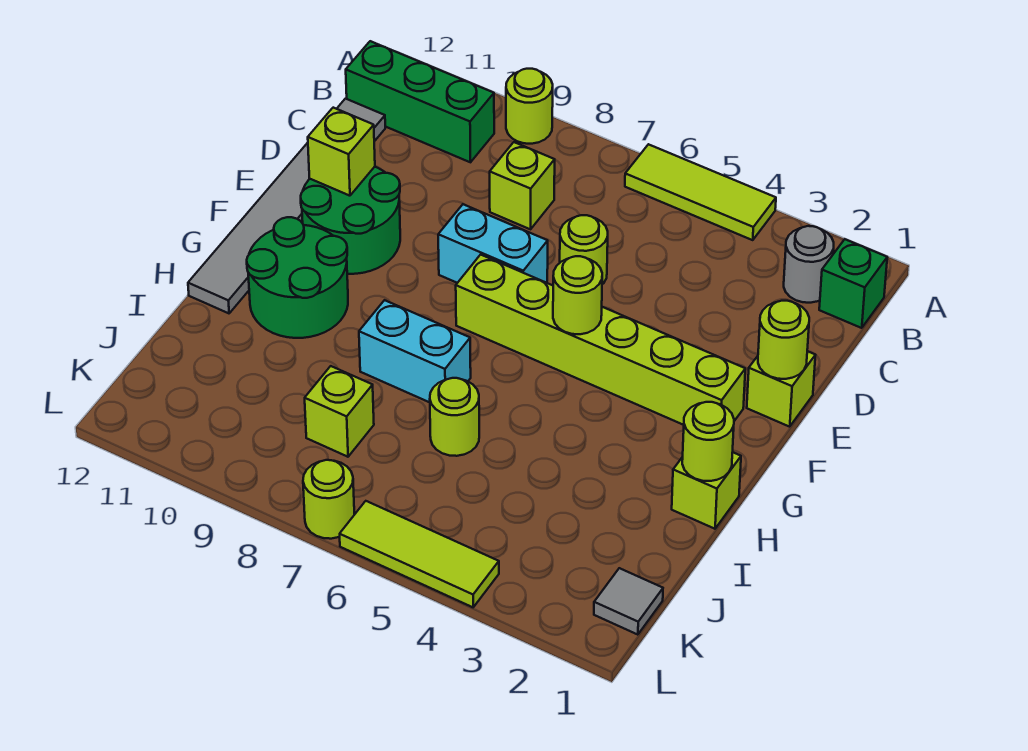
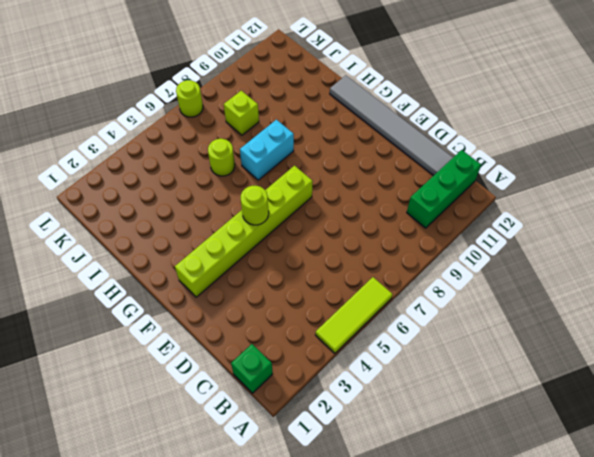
none -> lime round brick A9 level 1
none -> grey round brick B2 level 1
none -> lime brick C8 level 1

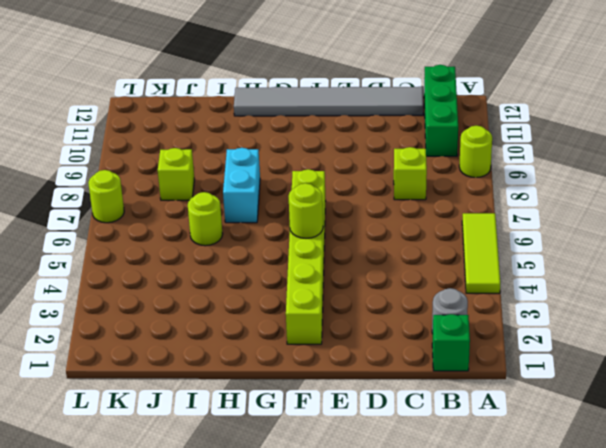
none -> lime round brick D6 level 1
none -> lime brick E1 level 1
none -> cyan brick E7:E8 level 1

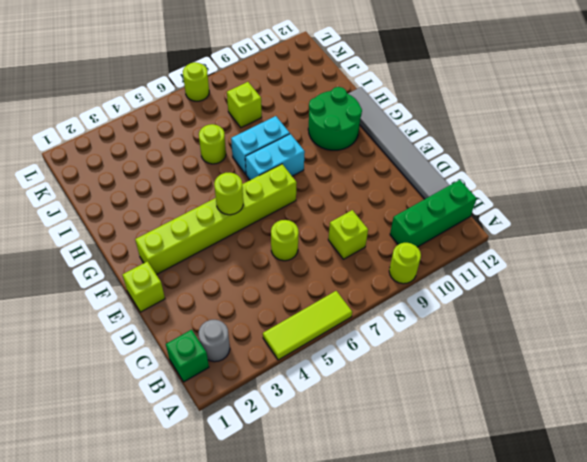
cyan brick G7:G8 level 1 -> cyan brick E7:E8 level 1
none -> green round brick E10:F11 level 1
none -> lime brick H1 level 1
none -> grey tile K1 level 1

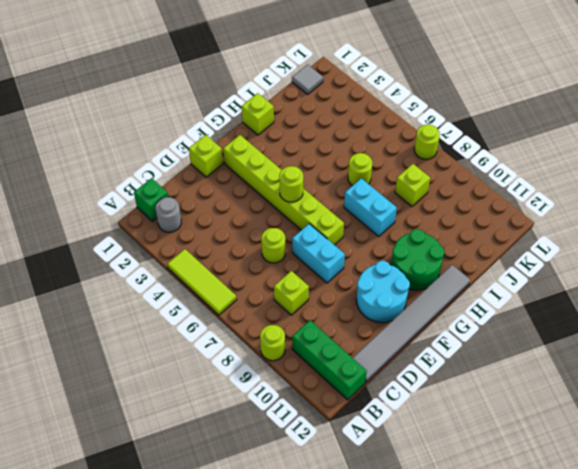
cyan round brick E10:F11 level 1 -> green round brick E10:F11 level 1
none -> lime tile L4:L6 level 1
none -> lime round brick E1 level 2
none -> lime brick E11 level 2

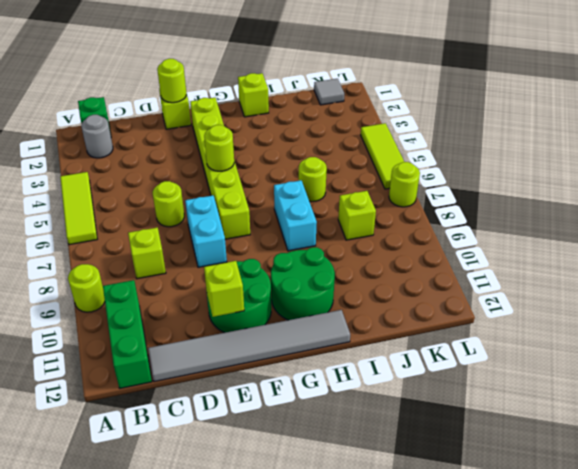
none -> lime round brick H1 level 2

